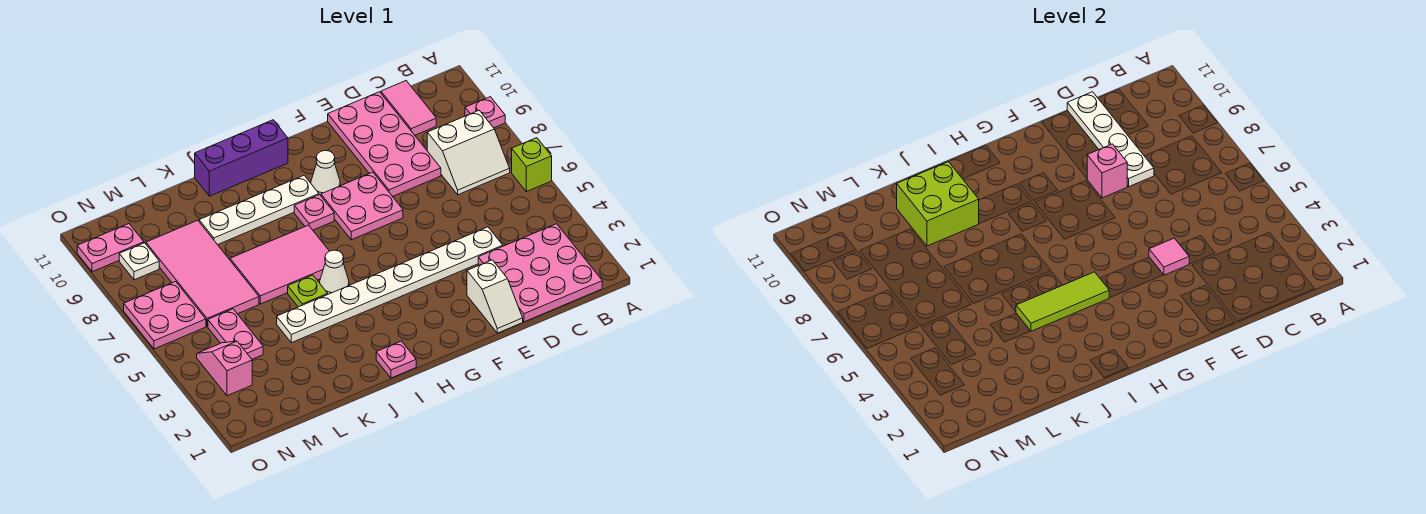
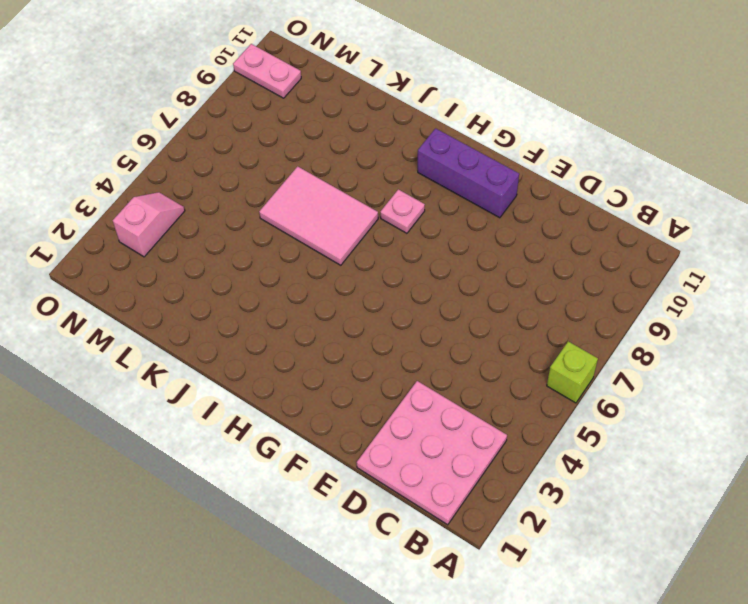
purple brick F10:H10 level 1 -> purple brick H11:J11 level 1
none -> pink plate A9 level 1
none -> white slope B7:C8 level 1 top 8
none -> pink tile C10:C11 level 1

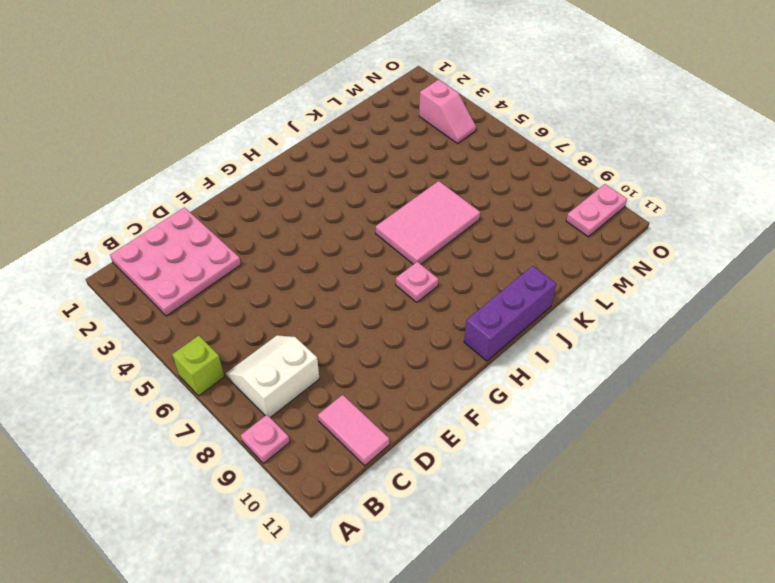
none -> white plate D4:K4 level 1
none -> pink plate D8:E11 level 1
none -> white slope E1:E2 level 1 top 2

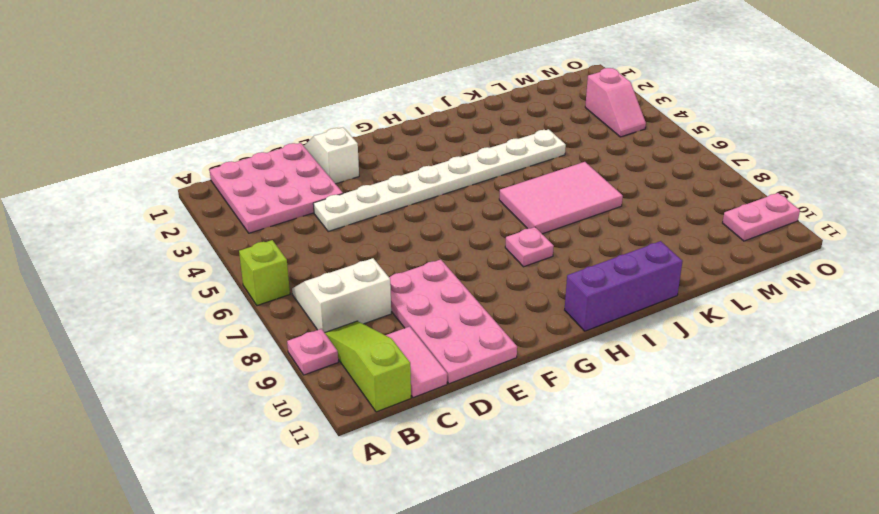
lime slope B9:B11 level 1 top 11 -> none
none -> pink plate F7:G8 level 1
none -> white cone G9 level 1
none -> white plate H9:K9 level 1

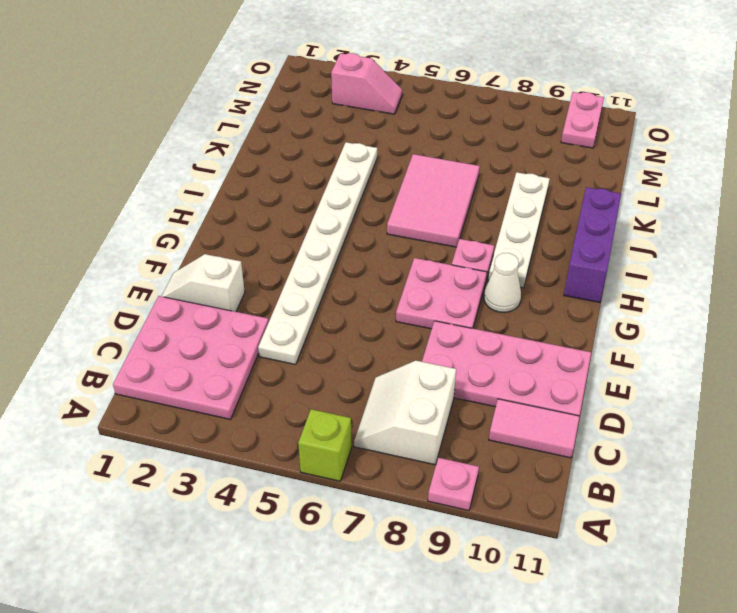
none -> pink plate I1 level 1
none -> white cone I5 level 1
none -> lime plate J5 level 1

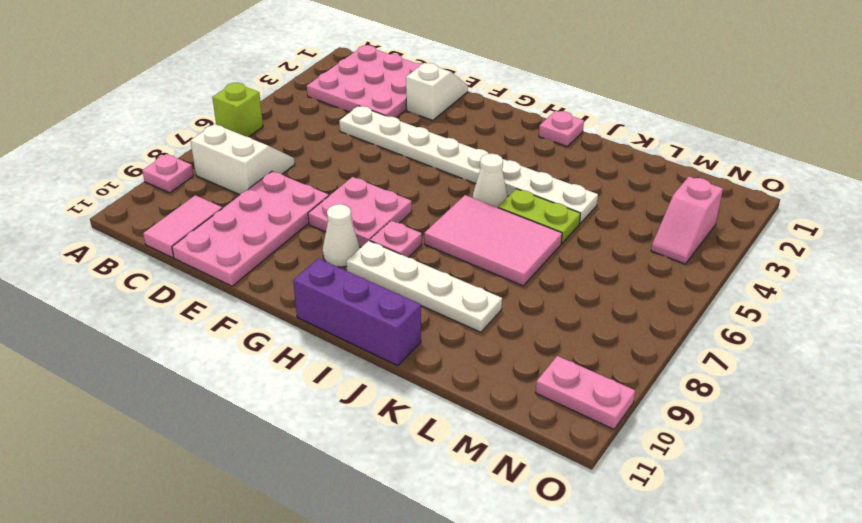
lime plate J5:K5 level 1 -> lime plate J5 level 1
none -> pink tile L6:M9 level 1
none -> pink plate M4:M5 level 1
none -> pink plate N6:O7 level 1

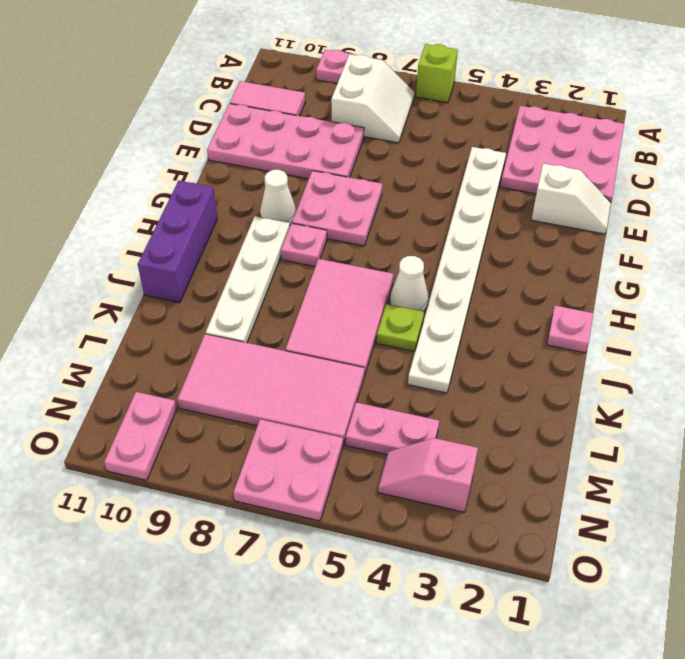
none -> white plate N9 level 1
none -> white plate D8:D11 level 2
none -> pink tile E4 level 2

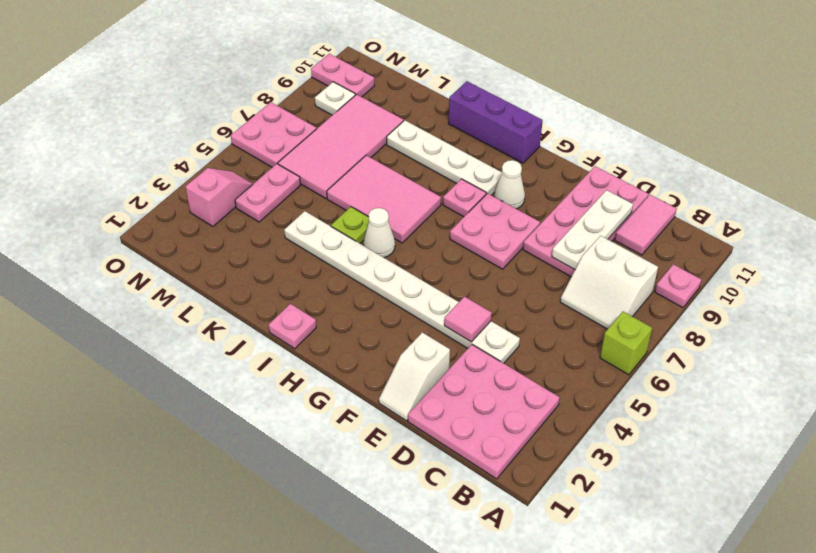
white plate D8:D10 level 2 -> white plate D8:D11 level 2
none -> pink brick E8 level 2
none -> lime tile H4:J4 level 2
none -> lime brick J9:K10 level 2

